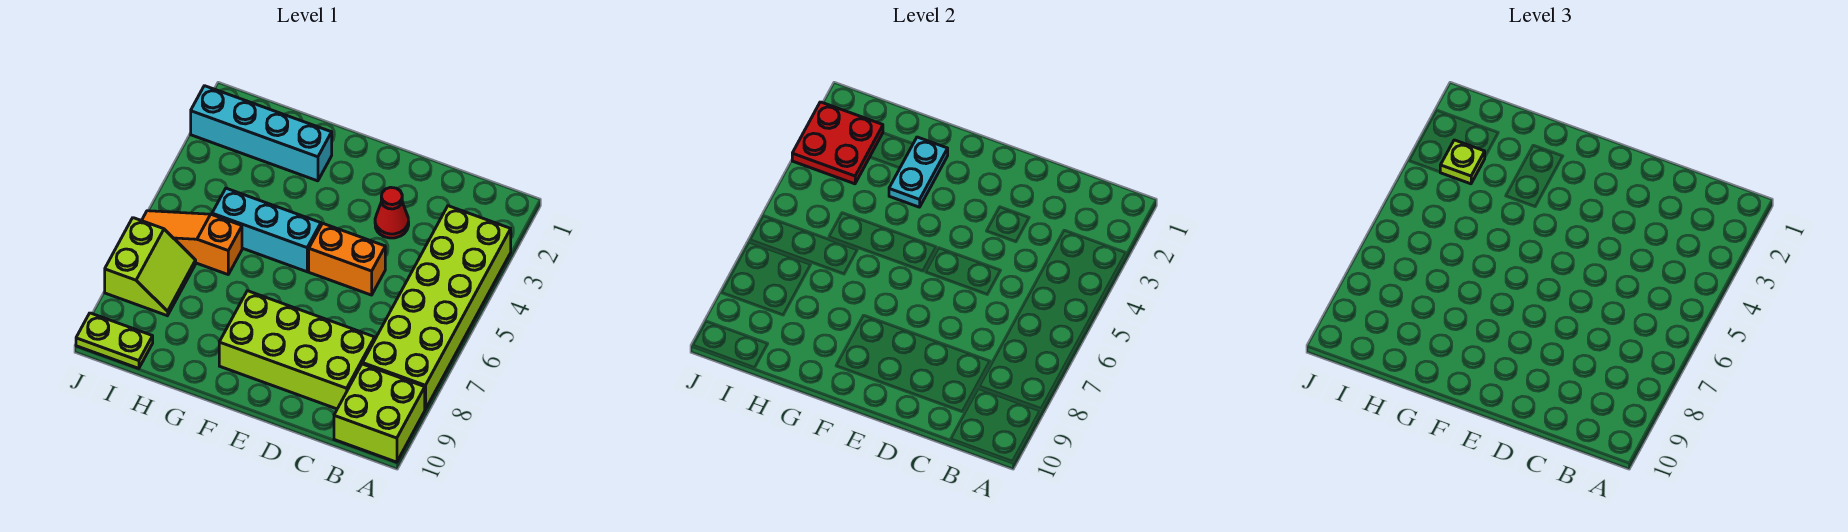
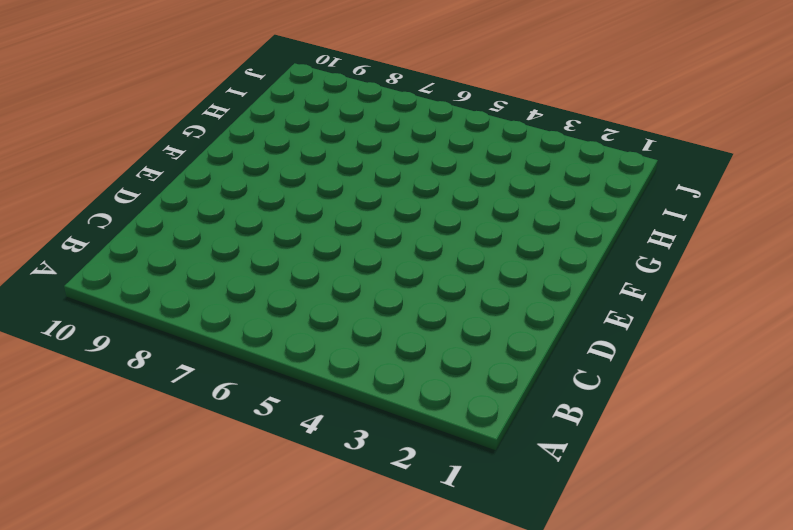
none -> lime brick A3:B8 level 1
none -> lime brick A9:B10 level 1
none -> lime brick C8:F9 level 1

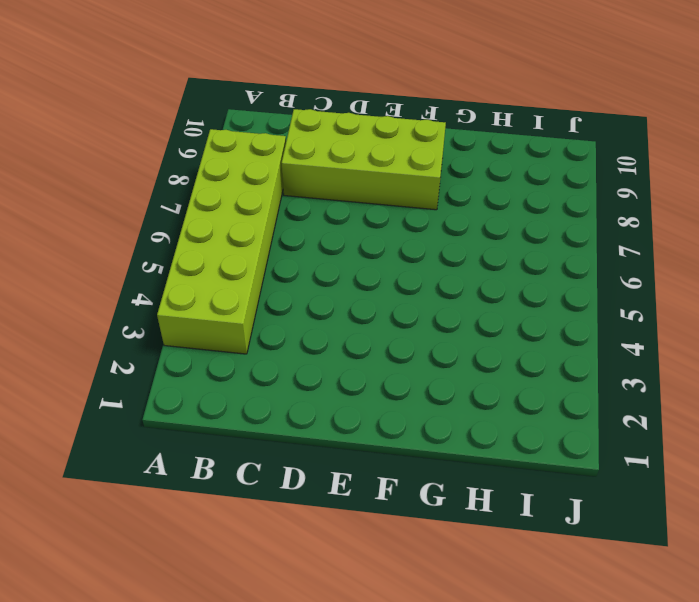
none -> lime brick A9:B10 level 1
none -> red cone D3 level 1
none -> orange brick D5:E5 level 1

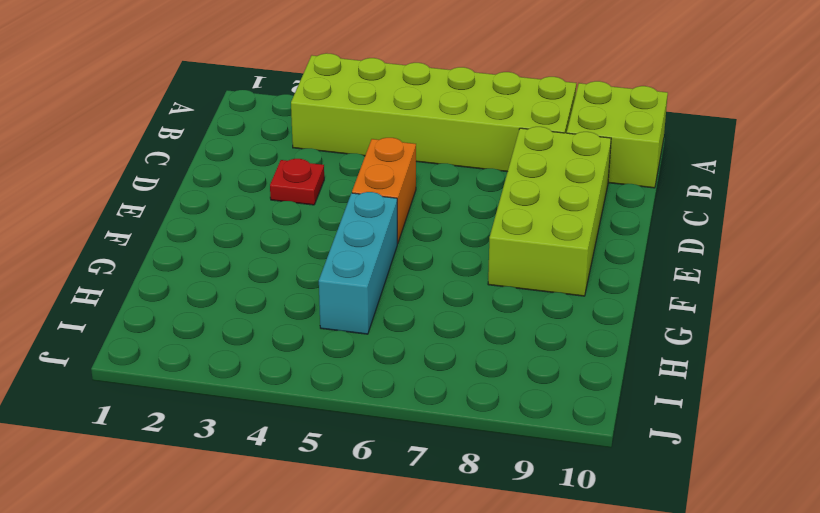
red plate D3 level 1 -> red cone D3 level 1
none -> cyan brick G2:J2 level 1
none -> orange slope H6:J6 level 1 top H
none -> lime slope I7:J8 level 1 top J

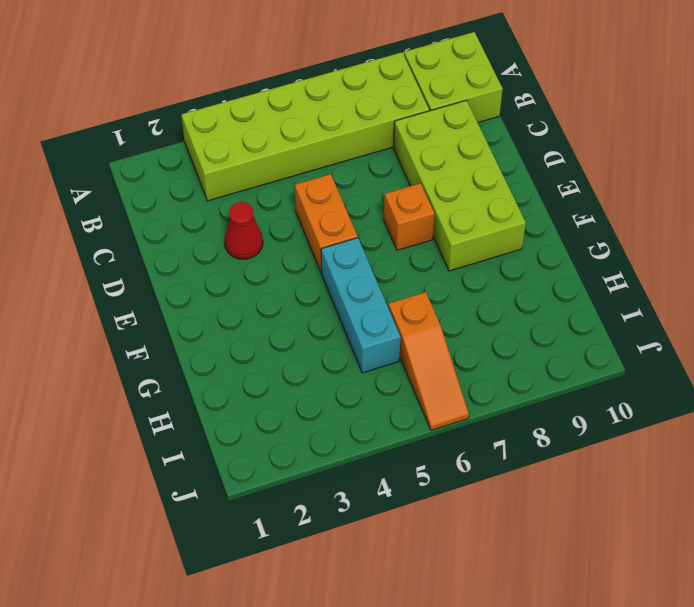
orange brick E7 level 1 -> none
none -> cyan brick G2:J2 level 1
none -> lime slope I7:J8 level 1 top J
none -> lime plate I10:J10 level 1

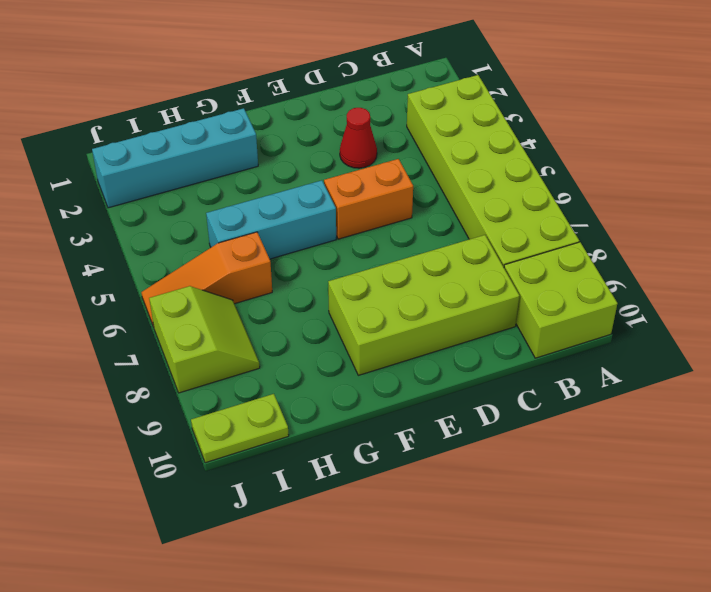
none -> cyan plate G2:G3 level 2
none -> red plate I2:J3 level 2
none -> lime plate I3 level 3

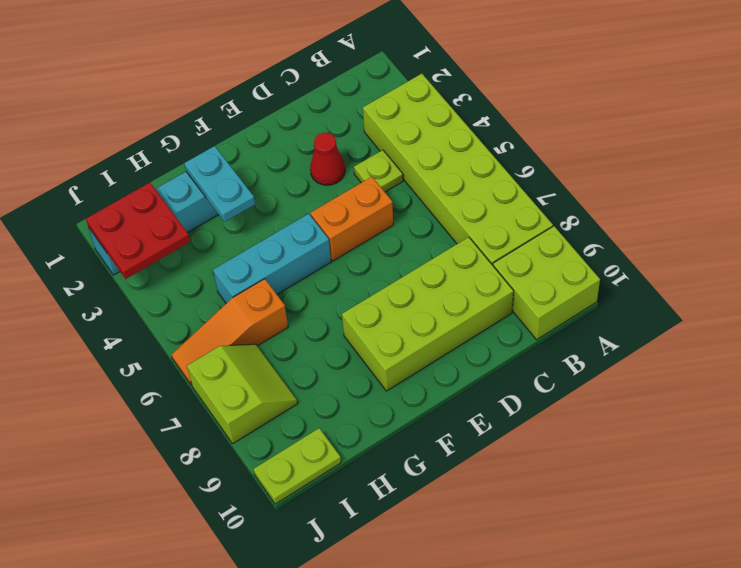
lime plate C4 level 1 -> lime plate I3 level 3

